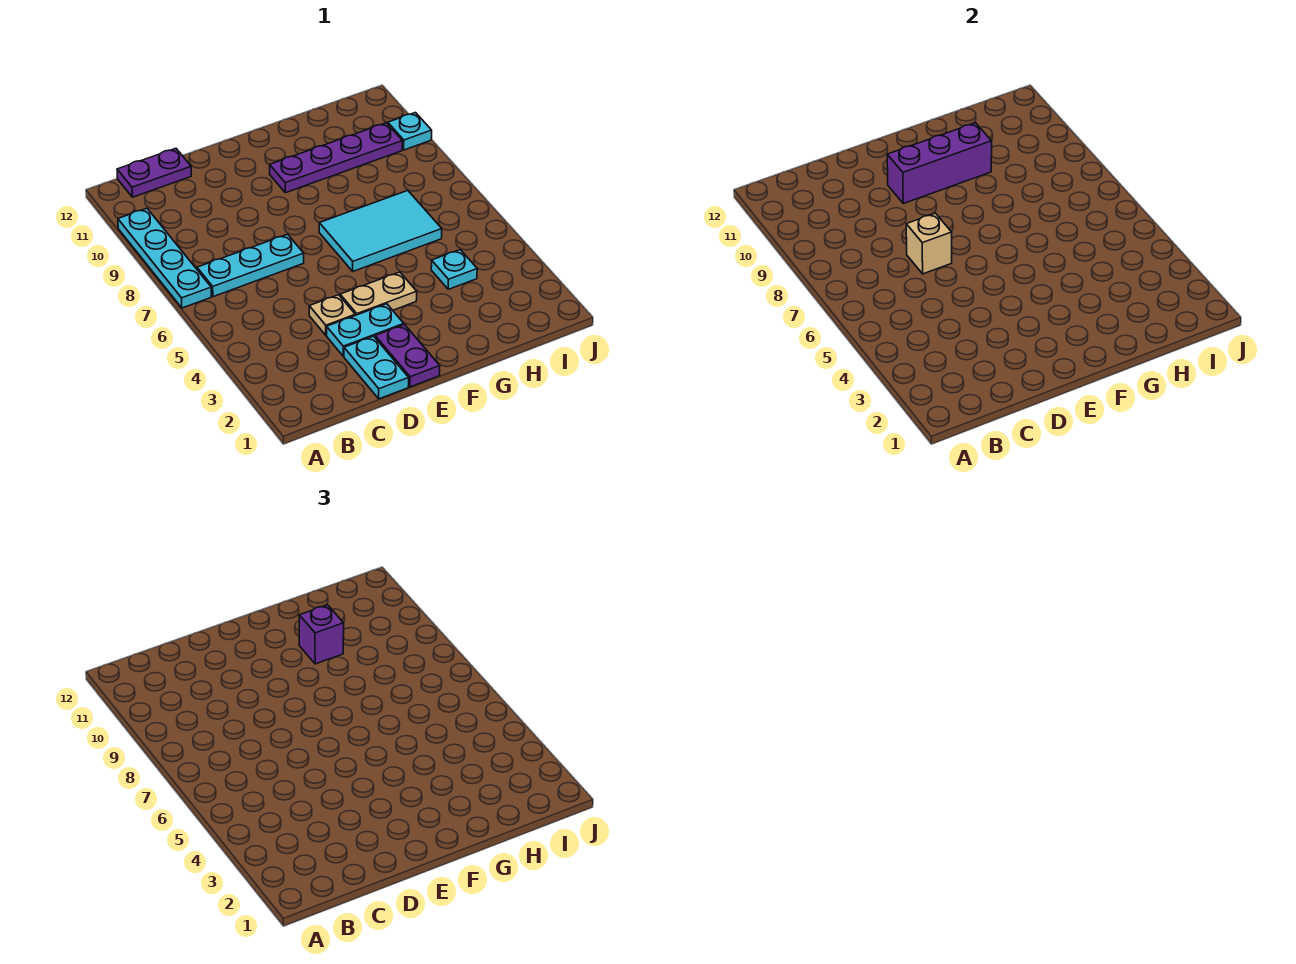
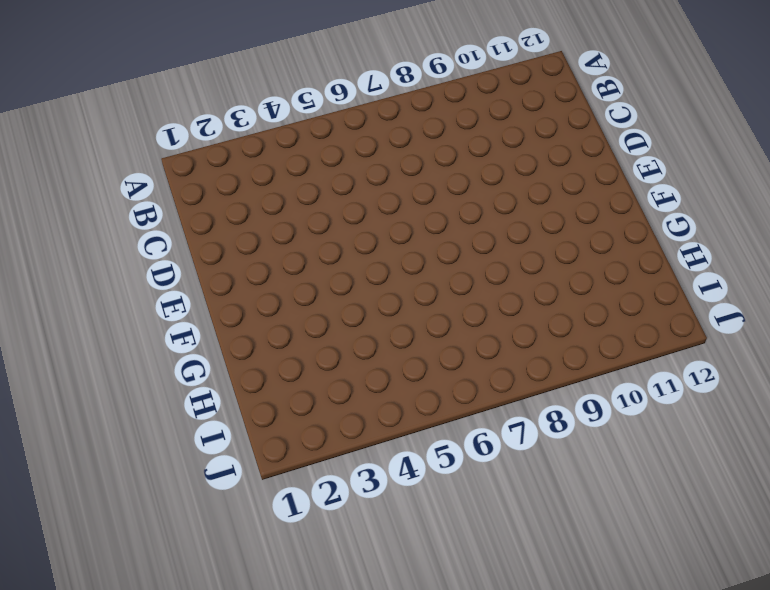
none -> cyan plate A7:A10 level 1
none -> cyan plate B7:D7 level 1
none -> purple plate B12:C12 level 1

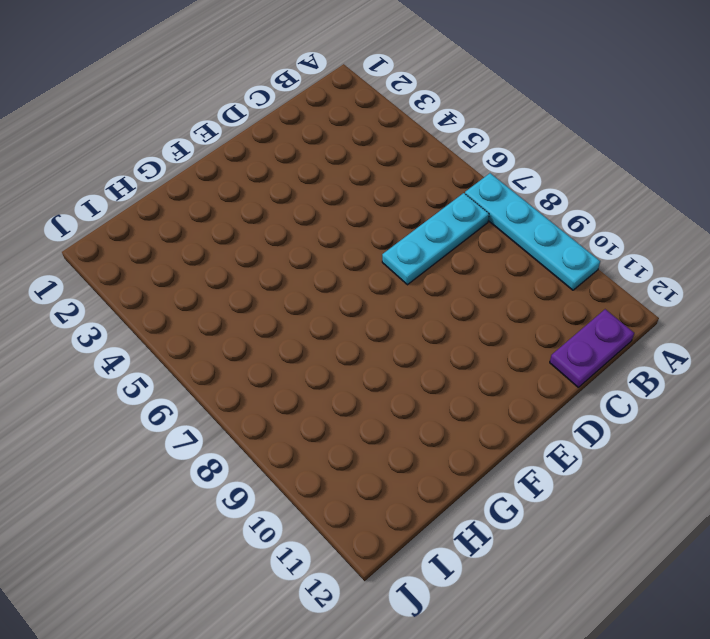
none -> cyan plate D1:D2 level 1
none -> cyan plate D3:E3 level 1
none -> tan plate D4 level 1

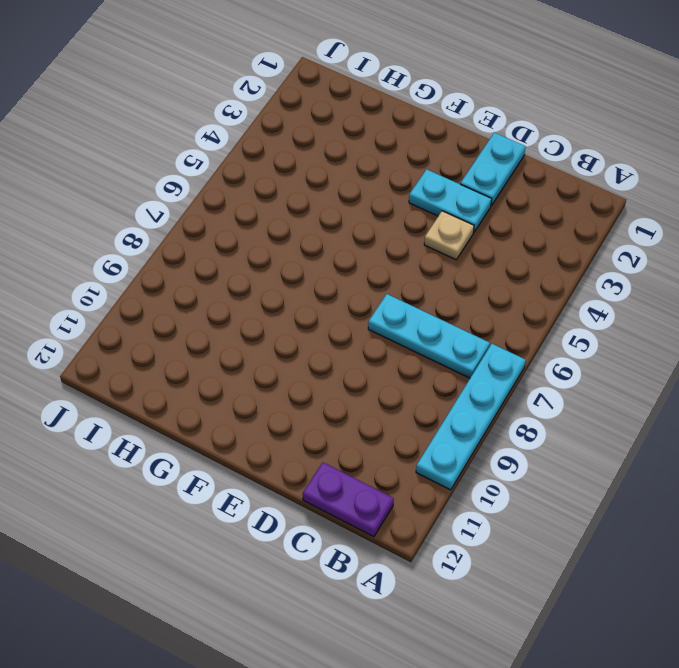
none -> purple plate E1:E2 level 1
none -> tan plate E4:F4 level 1
none -> cyan tile F6:H7 level 1

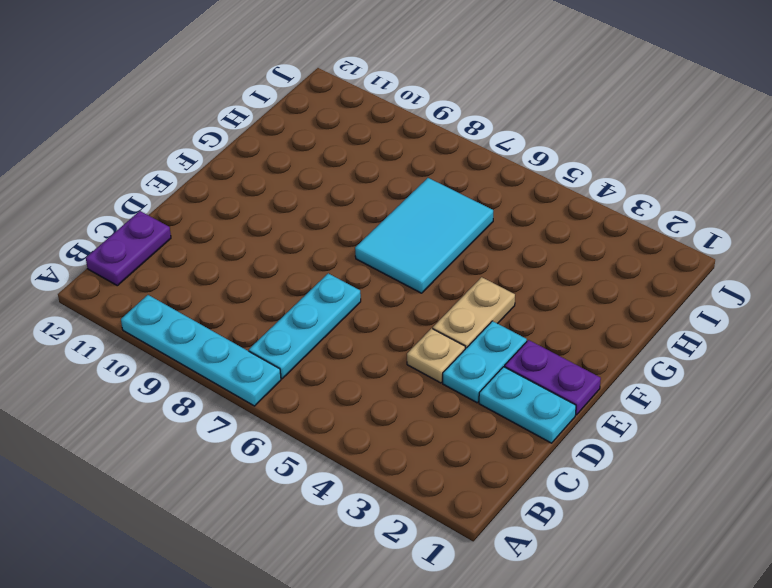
none -> purple plate F10:I10 level 1
none -> cyan plate H4 level 1
none -> cyan plate J10 level 1

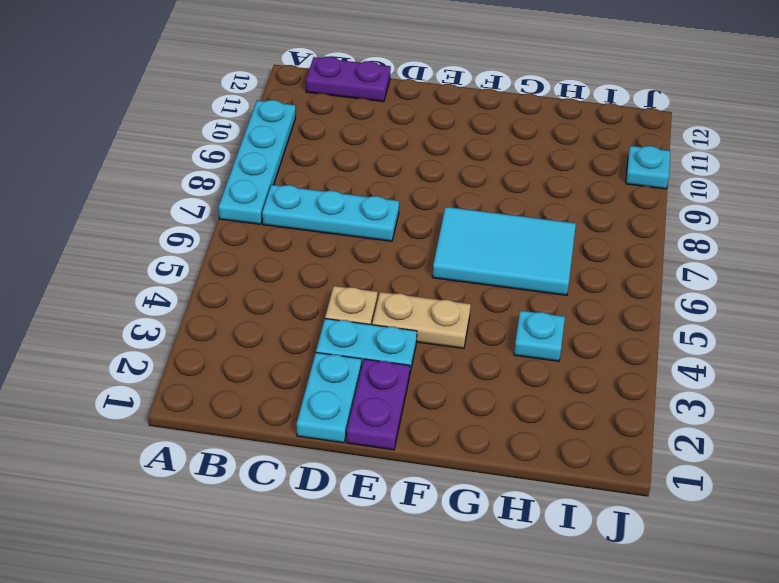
none -> purple plate F10:I10 level 1
none -> tan brick D7 level 2
none -> purple brick E10:G10 level 2

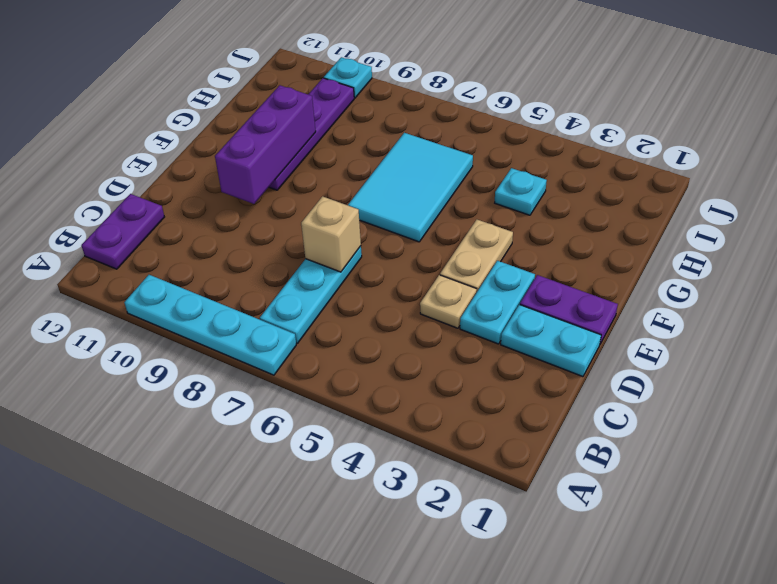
none -> purple brick G10 level 3

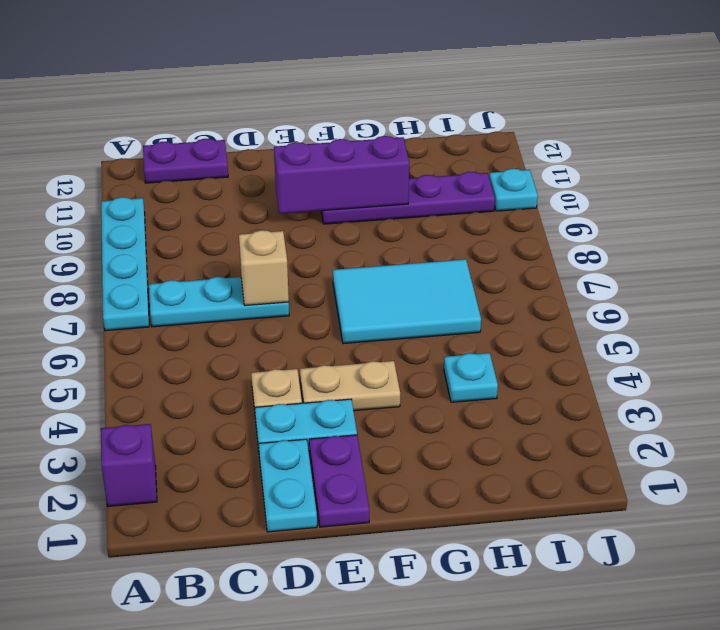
purple brick A2 level 1 -> purple brick G10 level 3

